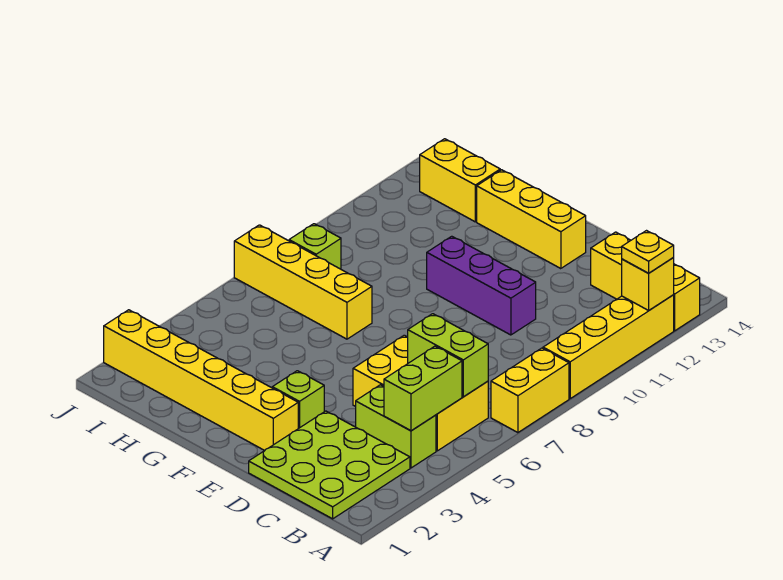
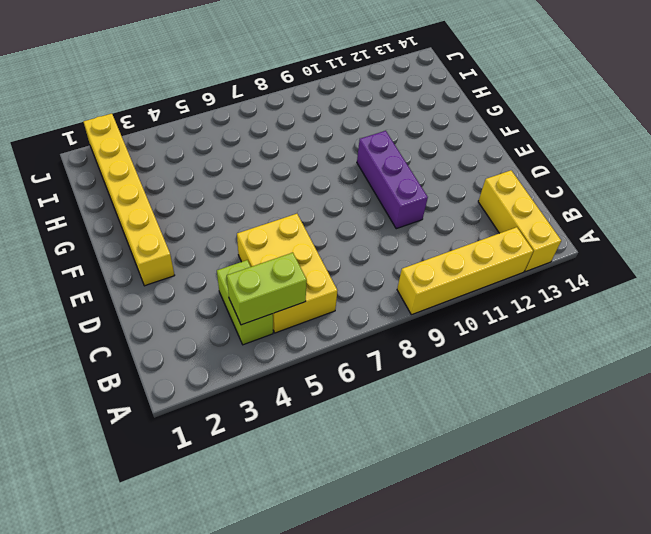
none -> yellow brick A7:A8 level 1
none -> lime plate B1:D3 level 1
none -> lime brick E3 level 1

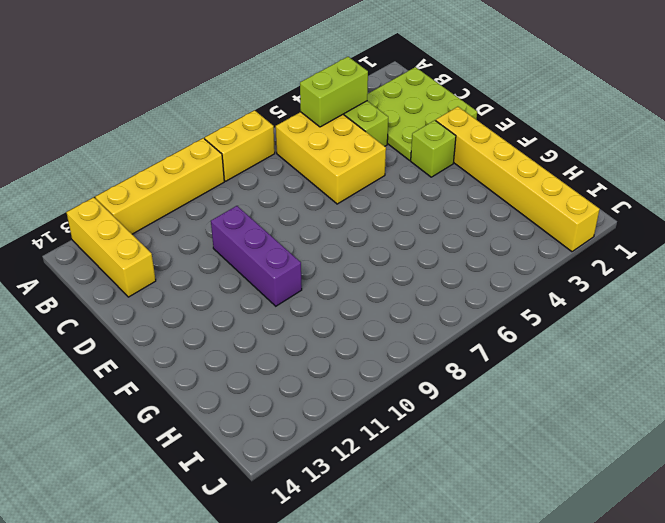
none -> yellow brick E13:G13 level 1
none -> yellow brick G7:J7 level 1
none -> yellow brick H13:I13 level 1

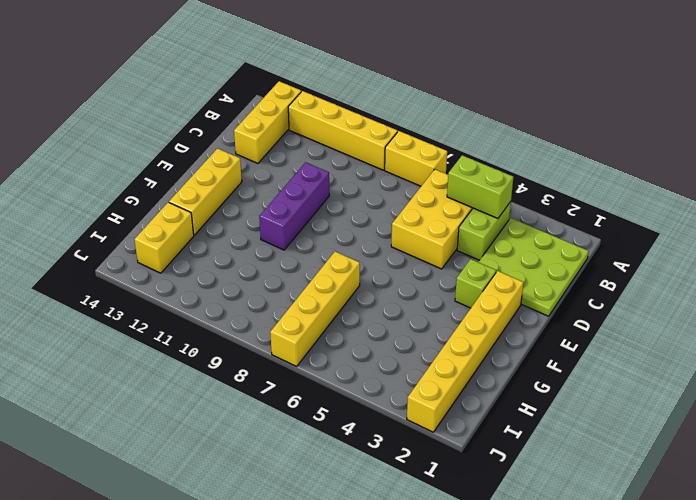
none -> lime brick I8 level 1
none -> yellow brick A12 level 2
none -> lime brick B6:C6 level 2

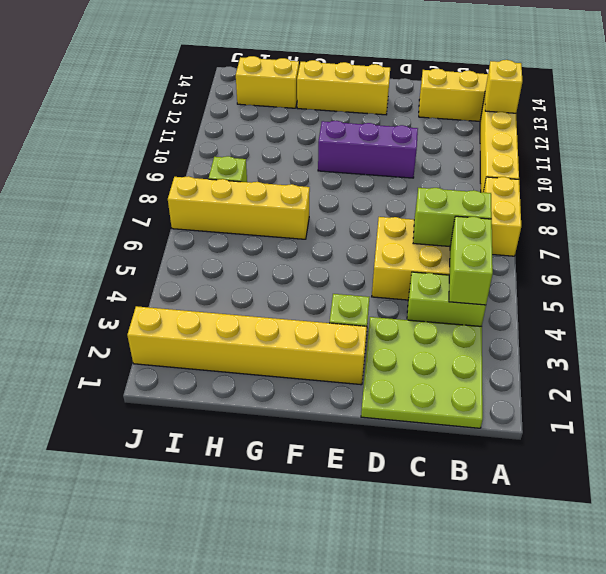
none -> yellow plate A12 level 3

